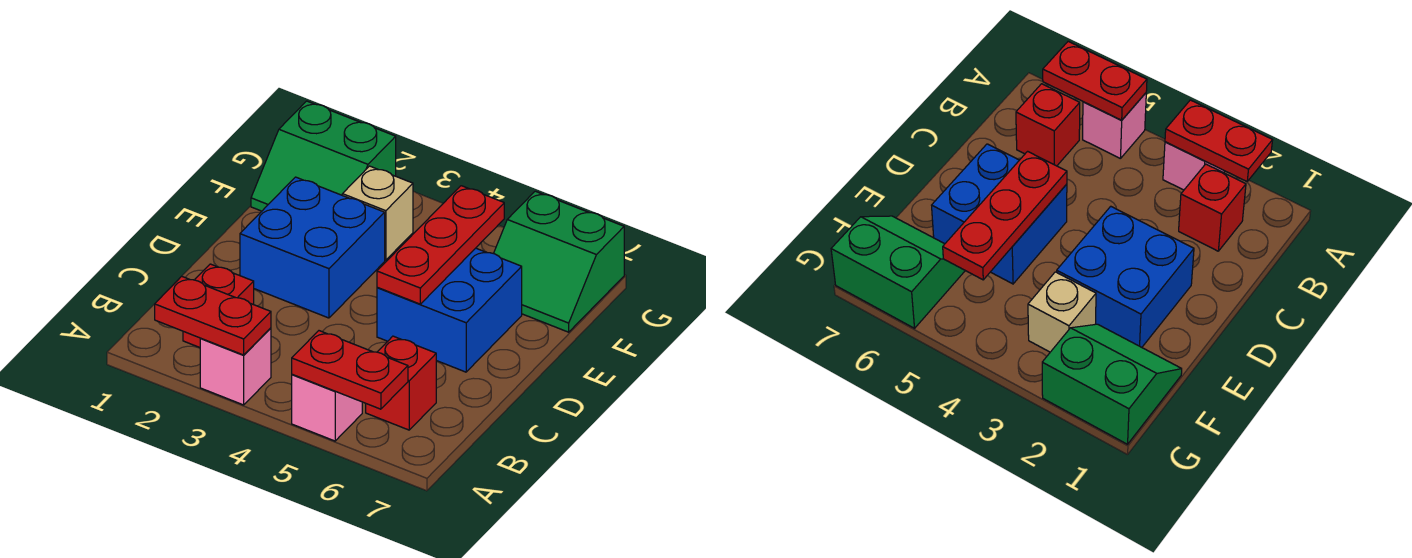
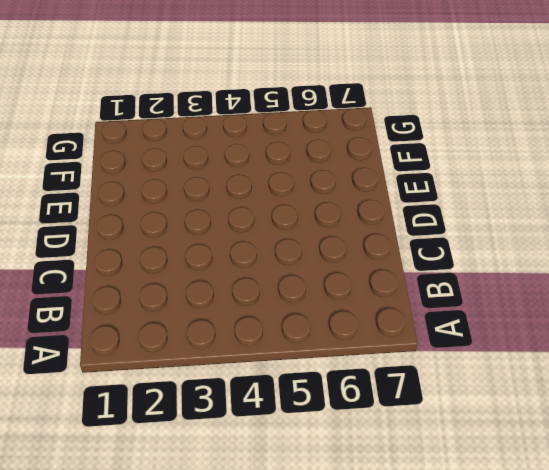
none -> pink brick A3 level 1
none -> pink brick A5 level 1
none -> red brick B2 level 1

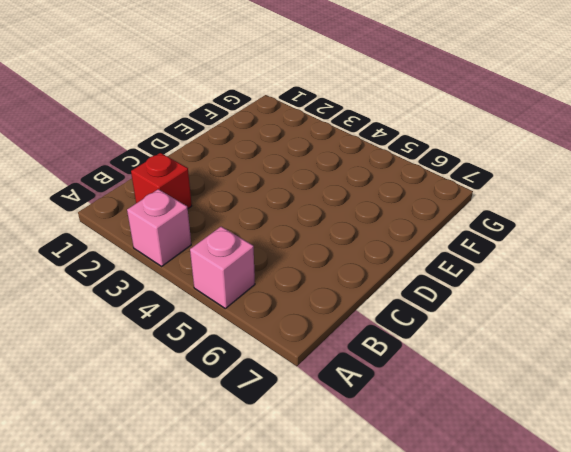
none -> red brick B6 level 1
none -> blue brick D2:E3 level 1
none -> blue brick D5:E6 level 1

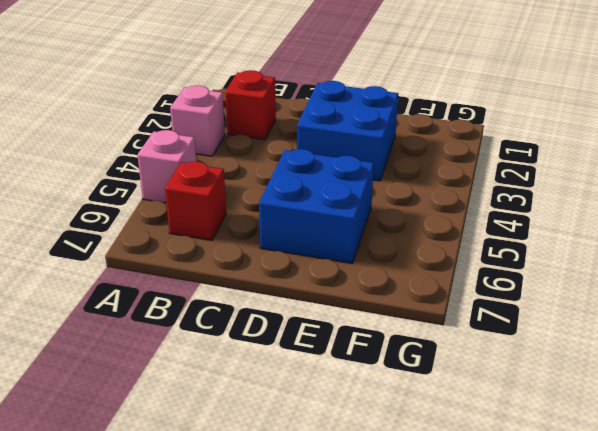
none -> green slope F1:G2 level 1 top G
none -> tan brick F3 level 1
none -> green slope F6:G7 level 1 top G

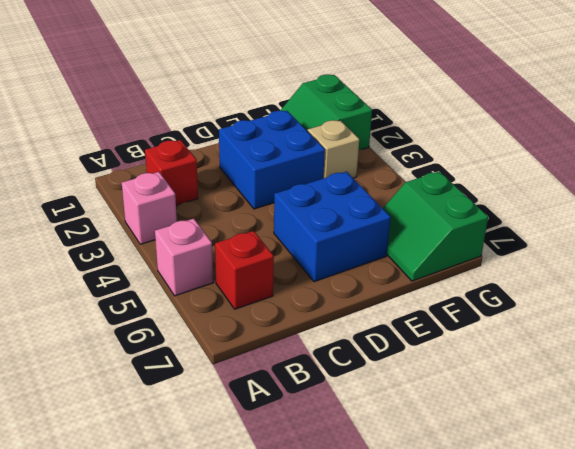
none -> red plate A2:A3 level 2
none -> red plate A5:A6 level 2
none -> red plate D5:F5 level 2

